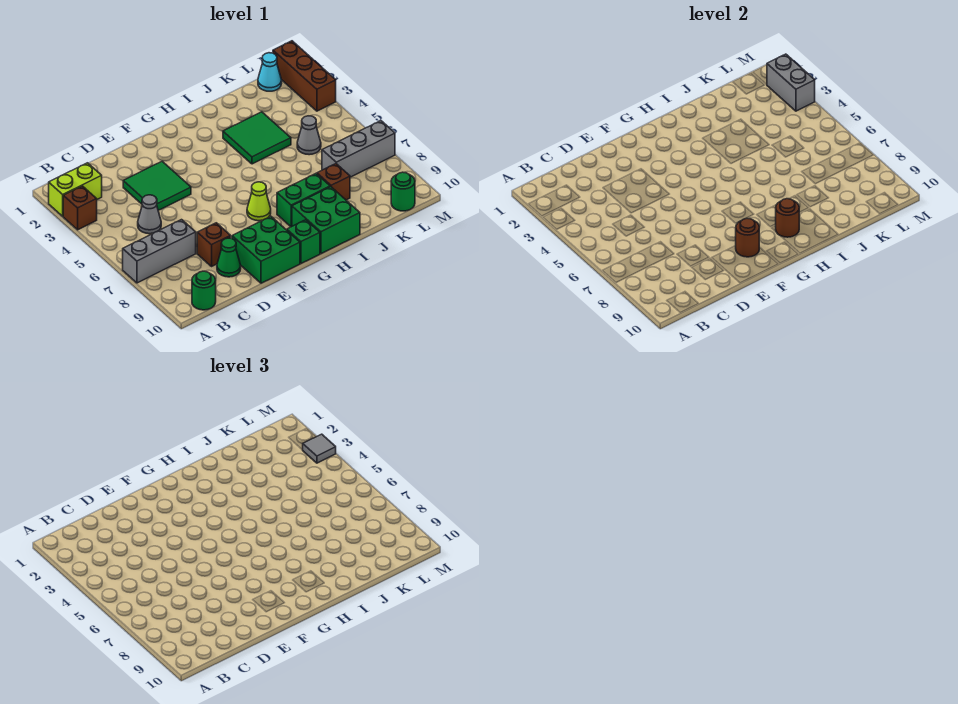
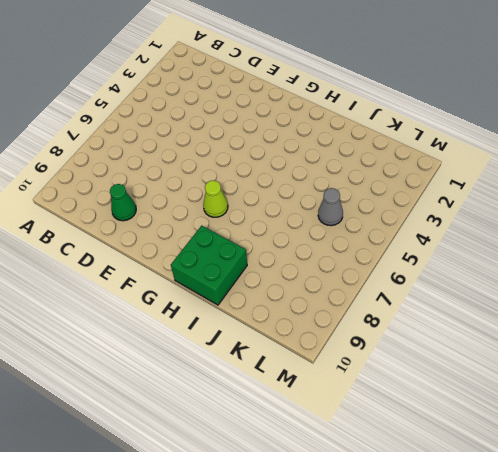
none -> lime brick A2:B2 level 1
none -> brown brick A3 level 1
none -> grey brick A7:C7 level 1

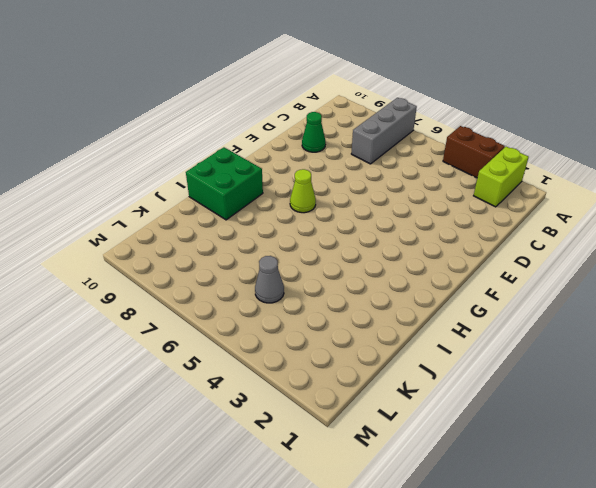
brown brick A3:A4 level 1 -> brown brick A3 level 1
none -> green round brick B10 level 1
none -> grey cone C5 level 1
none -> green tile D3:E4 level 1

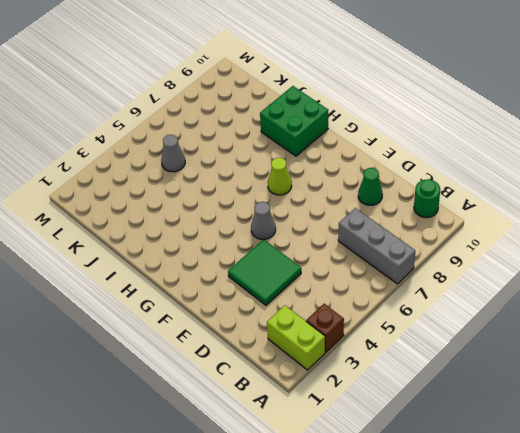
grey cone F5 level 1 -> grey cone C5 level 1
none -> brown brick D8 level 1
none -> green brick E9:F10 level 1
none -> green brick G10 level 1

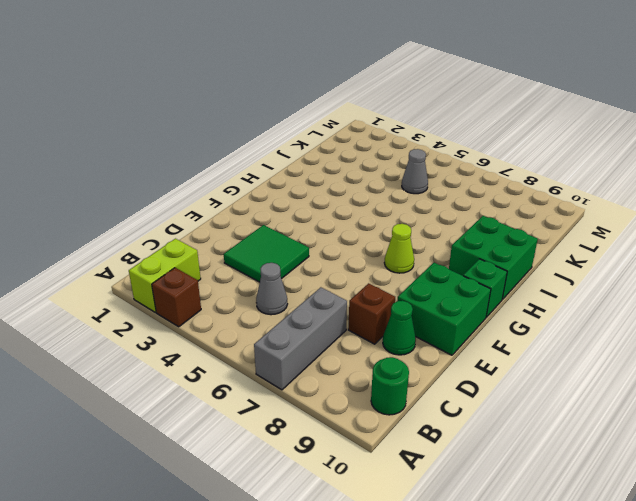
none -> green brick H8:I8 level 1
none -> green tile I3:J4 level 1
none -> brown brick J8 level 1

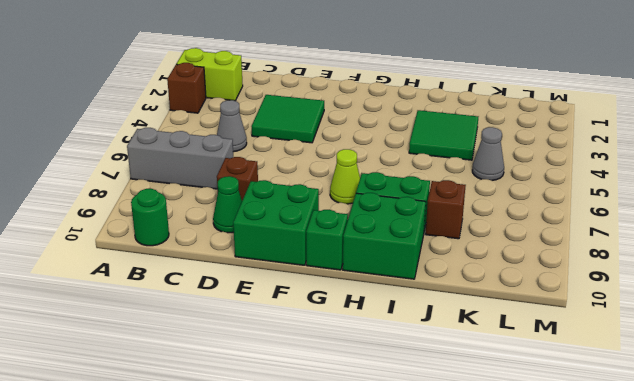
none -> grey brick K7:M7 level 1
none -> cyan cone L1 level 1
none -> green round brick L10 level 1

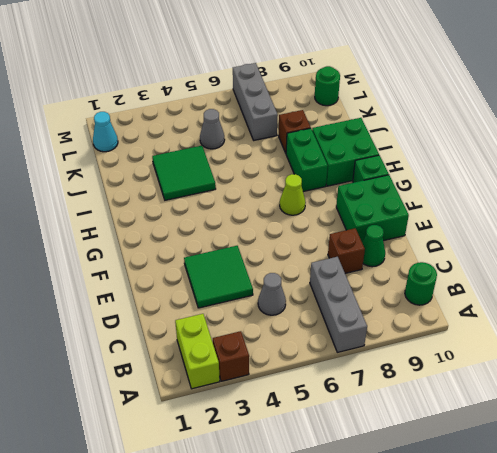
none -> brown brick M1:M3 level 1
none -> brown round brick F9 level 2
none -> brown round brick H9 level 2

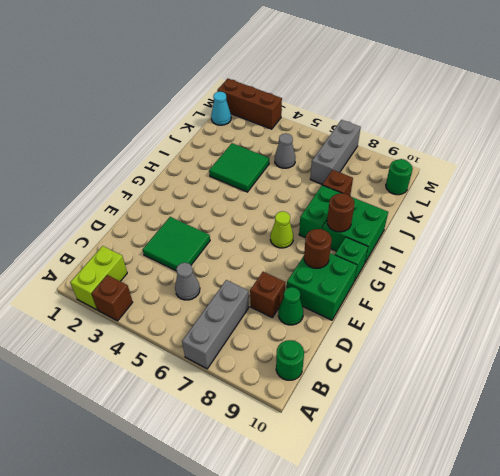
none -> grey brick M2:M3 level 2
none -> grey tile M3 level 3

